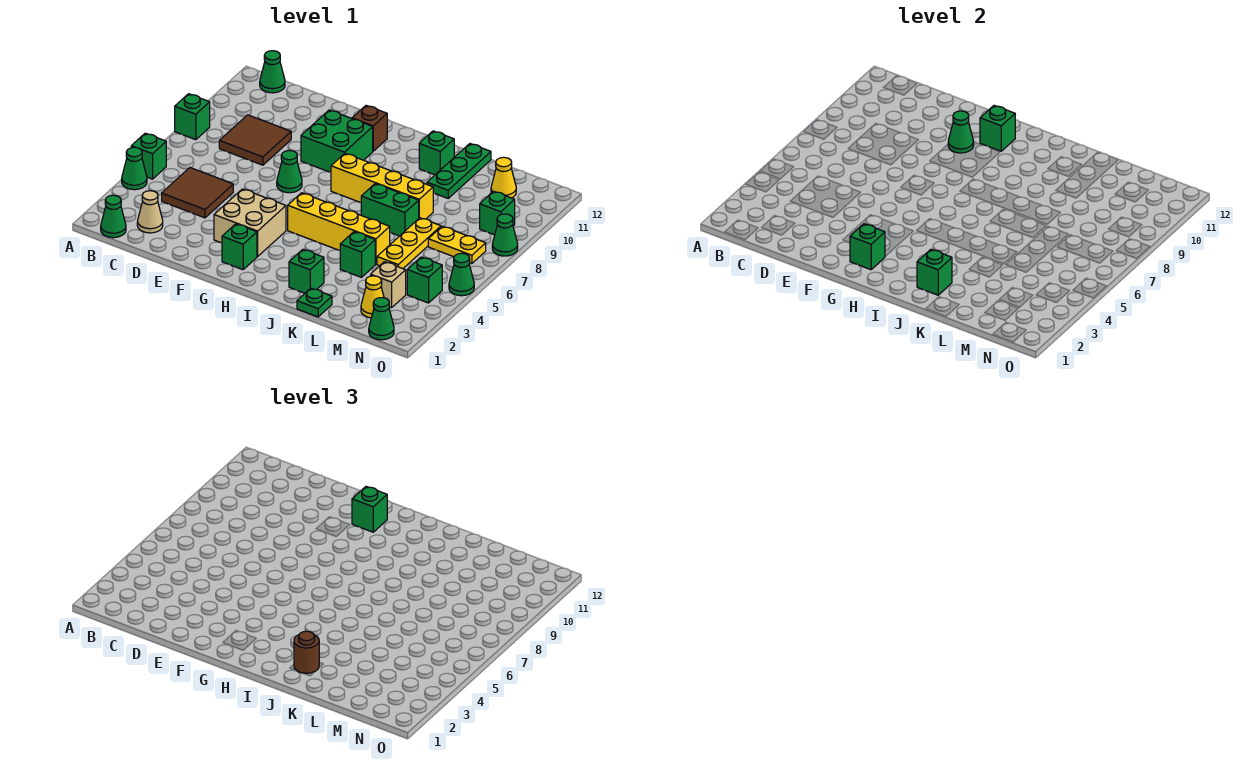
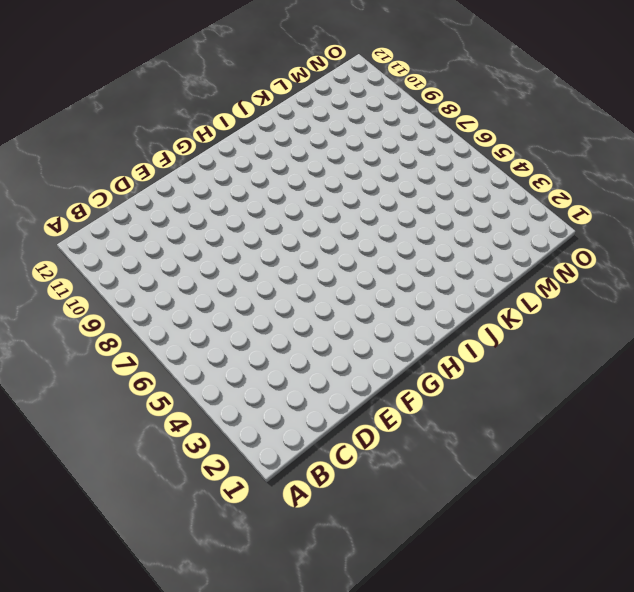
none -> green cone A4 level 1
none -> green brick A5 level 1
none -> green brick A8 level 1
none -> green cone B1 level 1

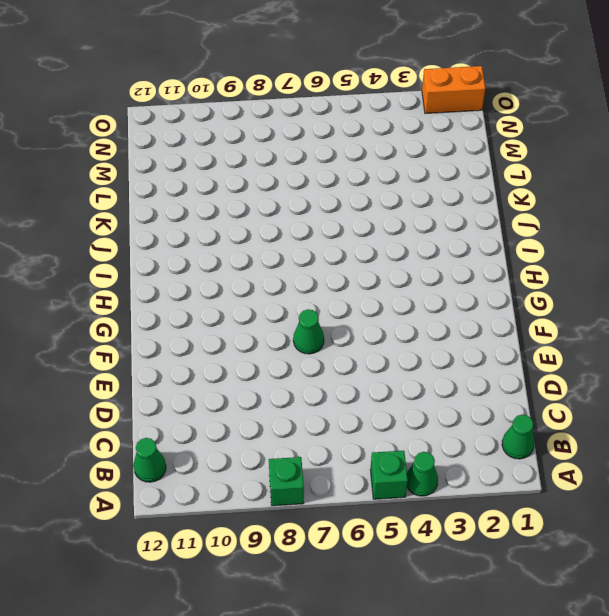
orange brick O1:O2 level 1 -> none
none -> tan cone C2 level 1
none -> brown tile C4:D5 level 1
none -> brown tile C8:D9 level 1
none -> tan brick F3:G4 level 1

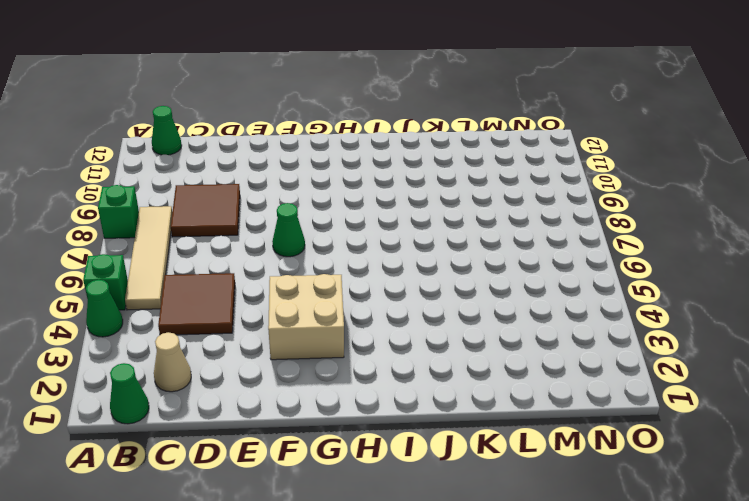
tan tile B5:B8 level 1 -> none
none -> green brick F9:G10 level 1
none -> green brick G2 level 1
none -> brown brick G11 level 1
none -> yellow brick H5:K5 level 1

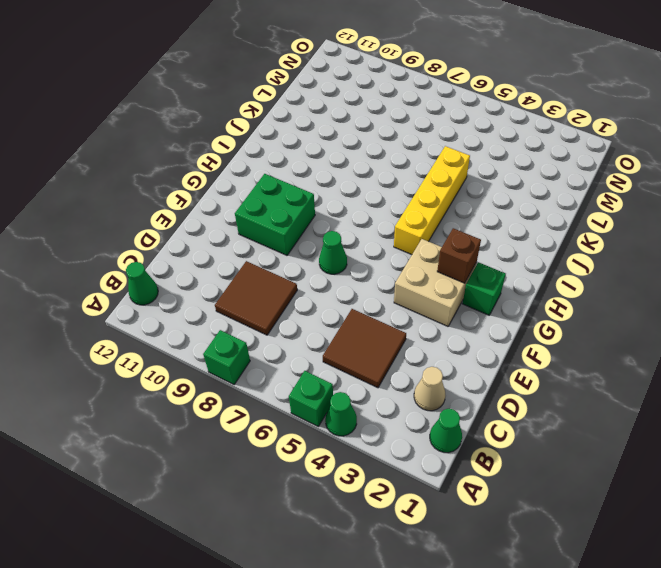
brown brick G3 level 2 -> brown brick G11 level 1
none -> yellow brick H8:K8 level 1
none -> green brick J2 level 1
none -> green brick J7:K7 level 1
none -> green brick J11 level 1

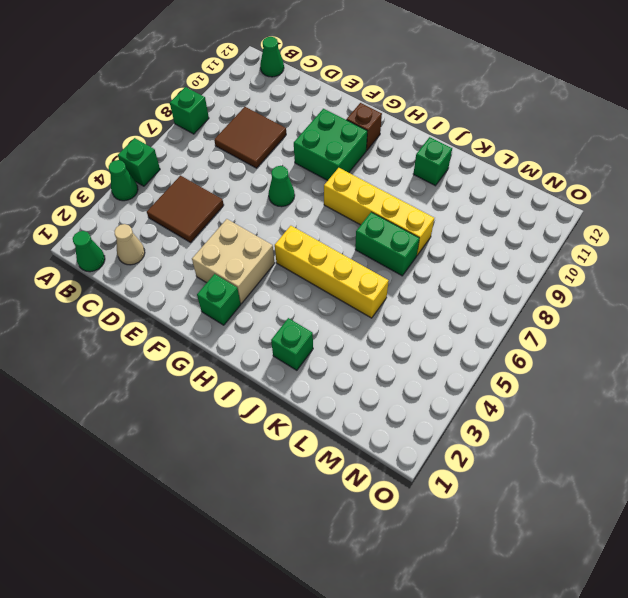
none -> green plate K1 level 1
none -> green brick K4 level 1
none -> green plate K10:K12 level 1
none -> yellow plate L5:L7 level 1

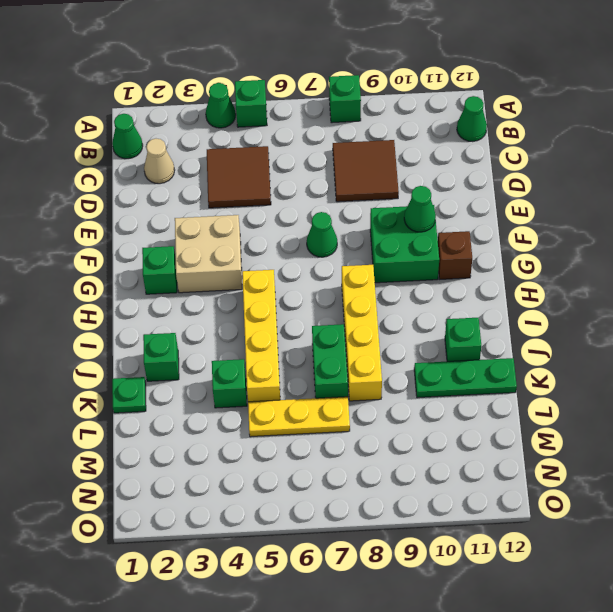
none -> yellow cone M2 level 1
none -> tan brick M3 level 1
none -> yellow plate M7:N7 level 1
none -> yellow cone M11 level 1

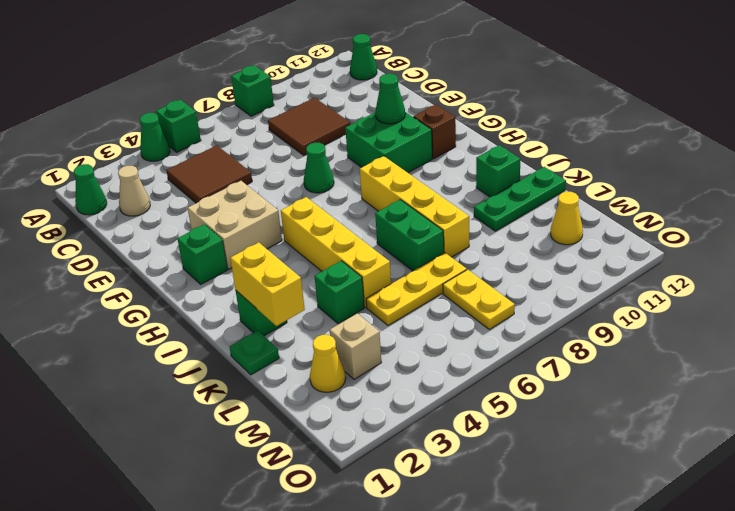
yellow brick J2:K2 level 2 -> green brick J2 level 2
none -> green cone N1 level 1
none -> green brick N4 level 1
none -> green brick N9 level 1
none -> green cone O5 level 1

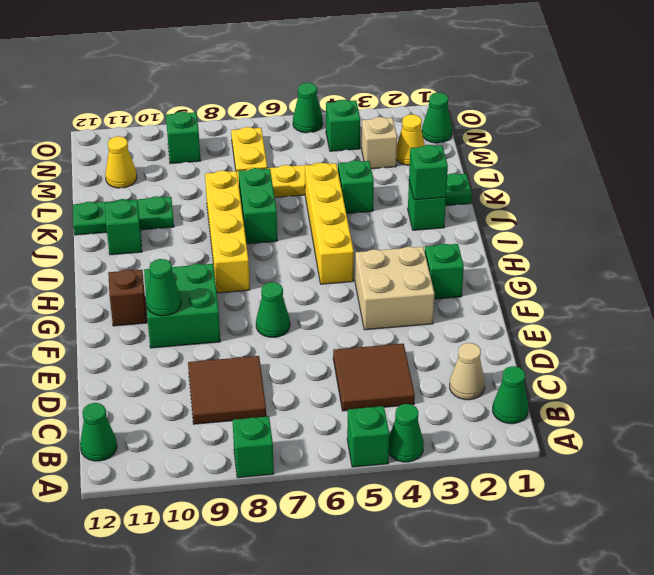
none -> green cone O8 level 1
none -> green brick G2 level 2
none -> green brick G11 level 2
none -> green brick G11 level 3

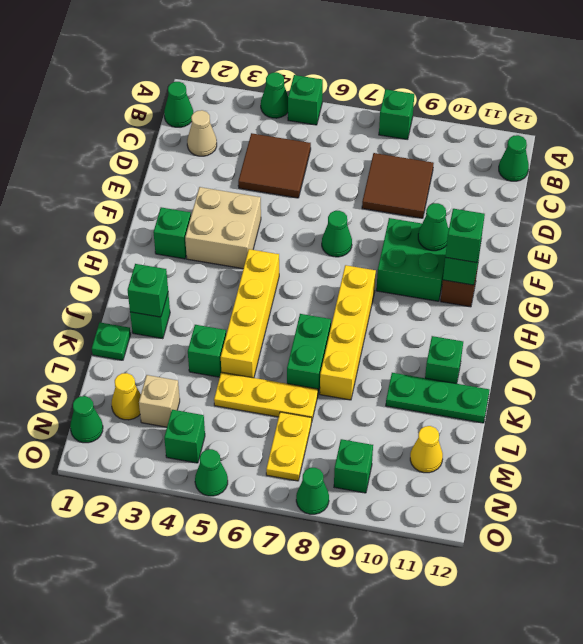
none -> green brick G2 level 2
none -> brown round brick J2 level 3

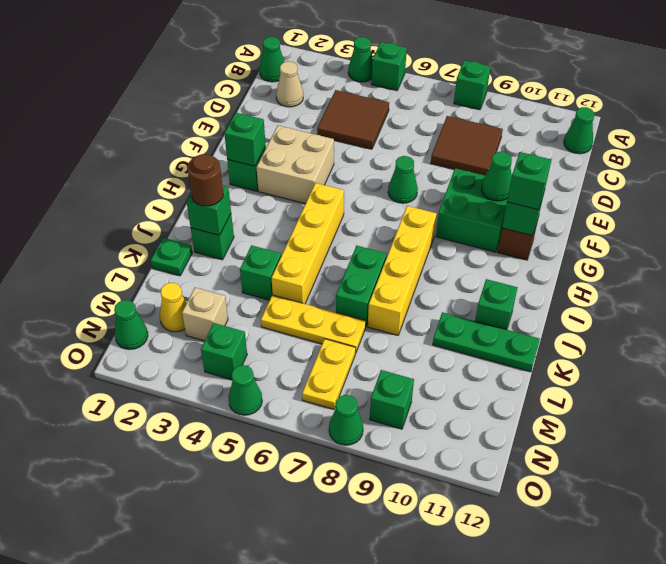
none -> yellow cone M11 level 1

